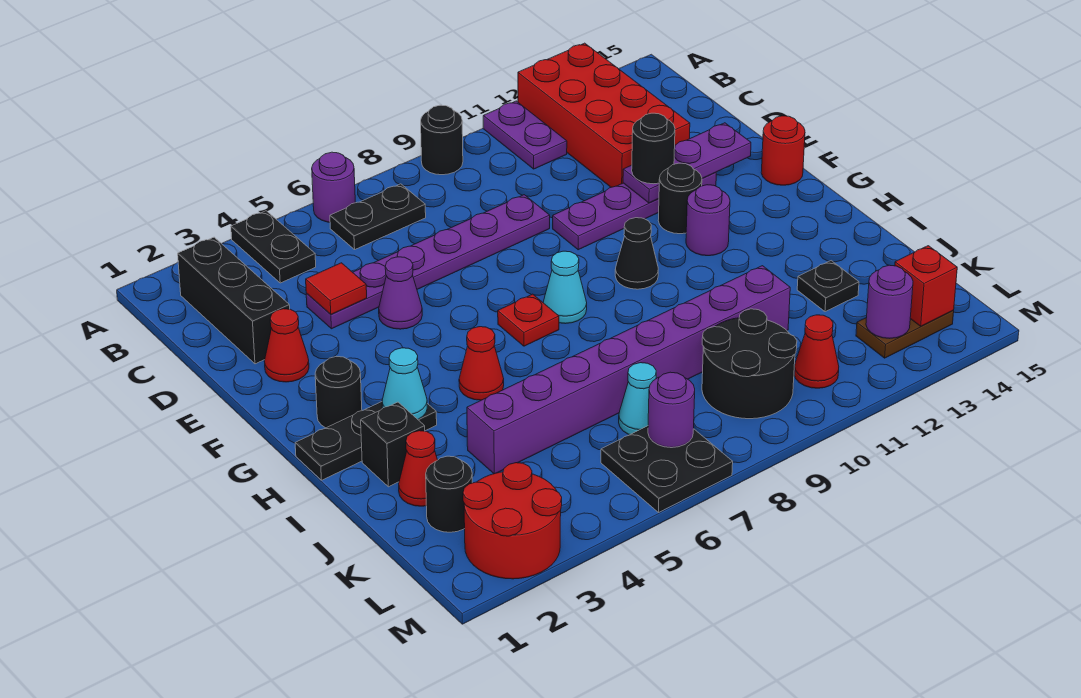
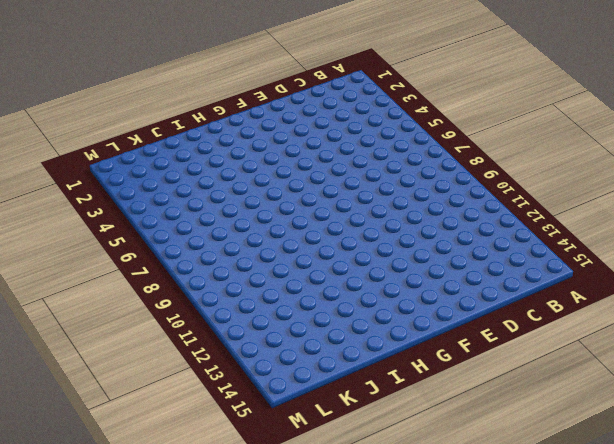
none -> black plate A4:B4 level 1
none -> purple round brick A6 level 1
none -> black round brick A9 level 1
none -> purple plate A11:B11 level 1

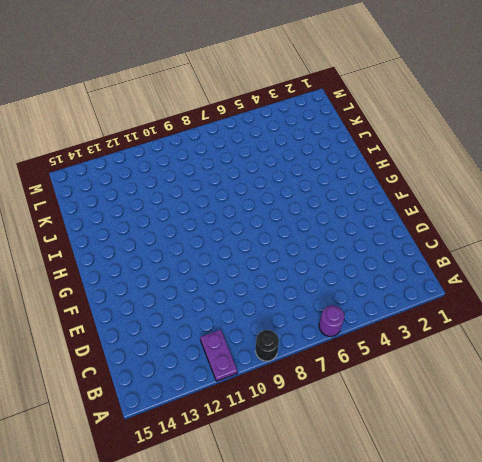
none -> black plate A4:B4 level 1
none -> red brick A12:D13 level 1
none -> black brick B2:D2 level 1
none -> black plate B6:B7 level 1

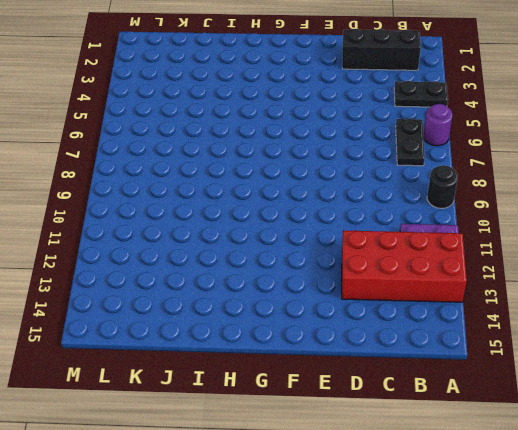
none -> purple plate D4:D9 level 1
none -> red cone E2 level 1
none -> purple cone E5 level 1
none -> purple plate E10:E13 level 1

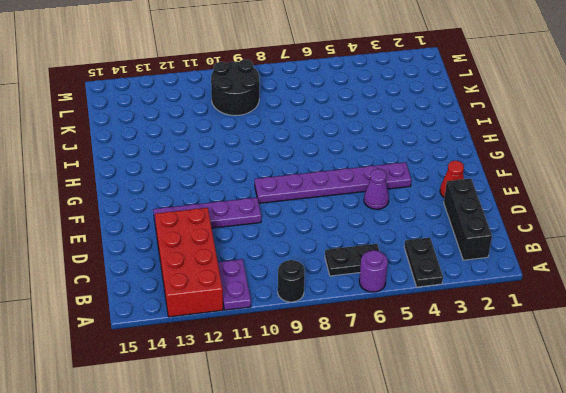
purple plate F4:F9 level 1 -> purple plate D4:D9 level 1
none -> black round brick F12 level 1
none -> red round brick F15 level 1
none -> black round brick G2 level 1
none -> red plate G7 level 1

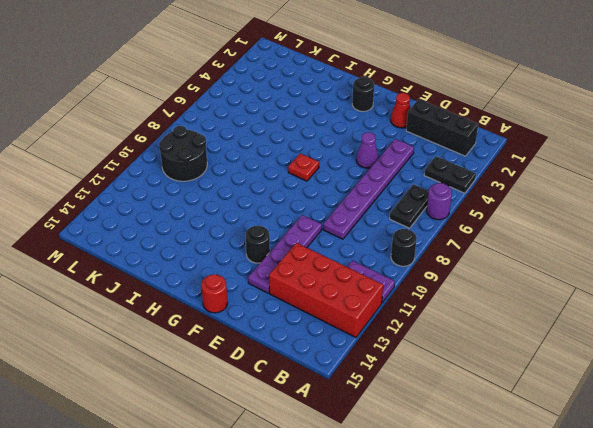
none -> cyan cone G8 level 1
none -> black cone G10 level 1
none -> purple round brick G12 level 1
none -> black plate H1:H3 level 1

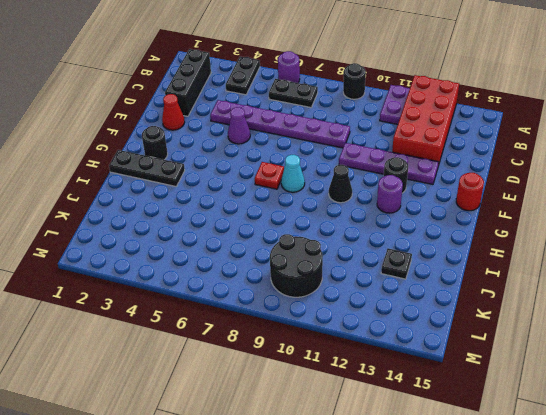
none -> red cone H5 level 1
none -> black brick I2 level 1
none -> red cone J2 level 1
none -> purple brick J4:J11 level 1

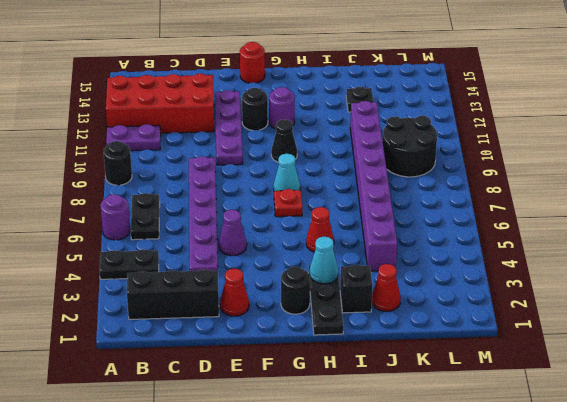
none -> black round brick K2 level 1
none -> cyan cone K7 level 1
none -> red round brick L2:M3 level 1
none -> black plate L6:M7 level 1

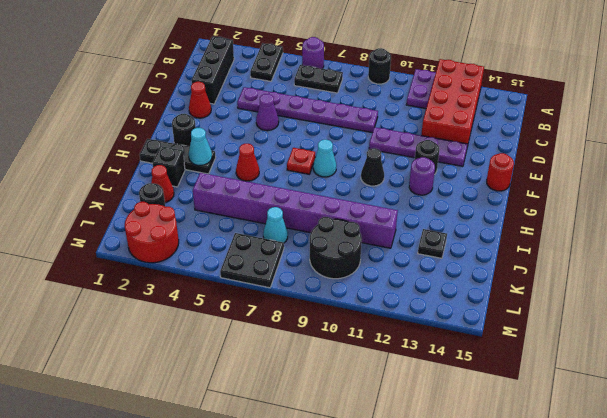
none -> red cone L11 level 1
none -> brown plate L13:L14 level 1
none -> red tile D4 level 2
none -> purple plate E12:E14 level 2

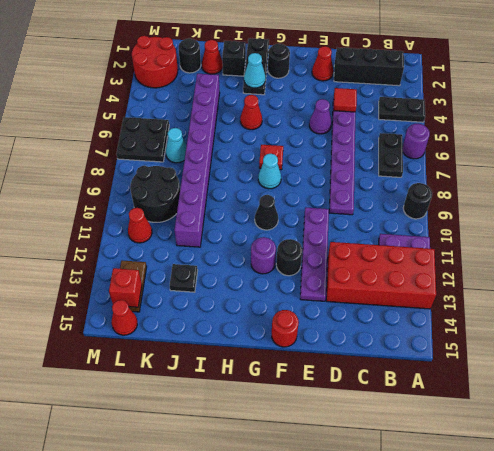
red cone L15 level 1 -> none
none -> purple plate E12:E14 level 2
none -> purple round brick L7 level 2
none -> purple round brick L13 level 2
none -> black round brick E12 level 3

